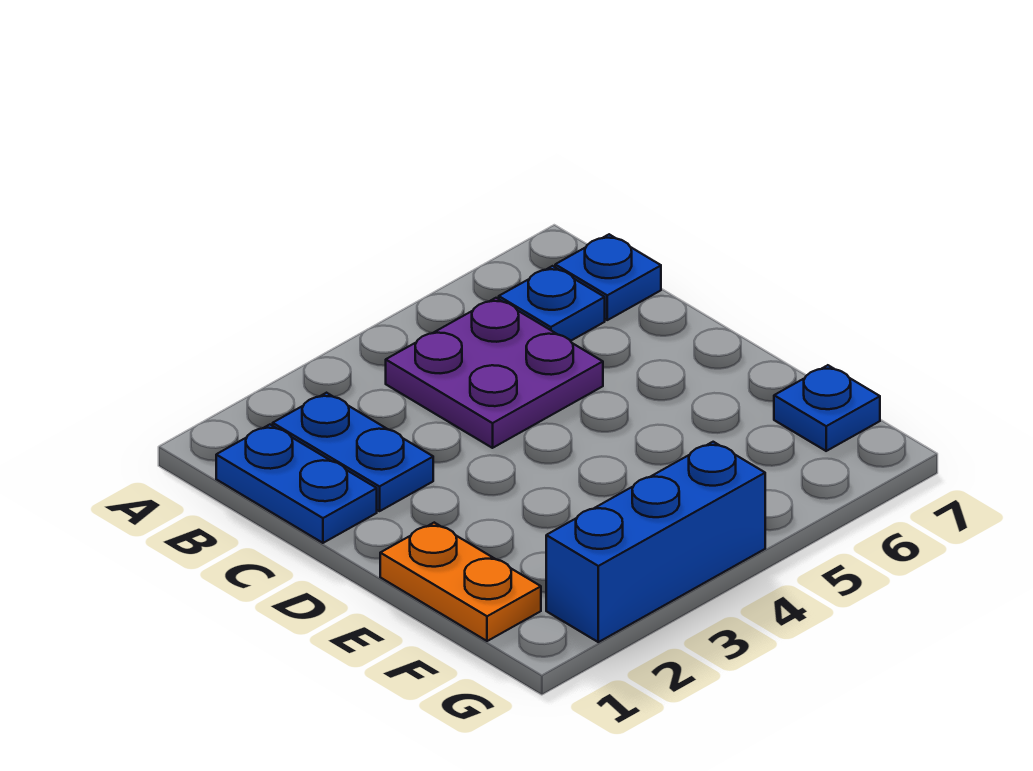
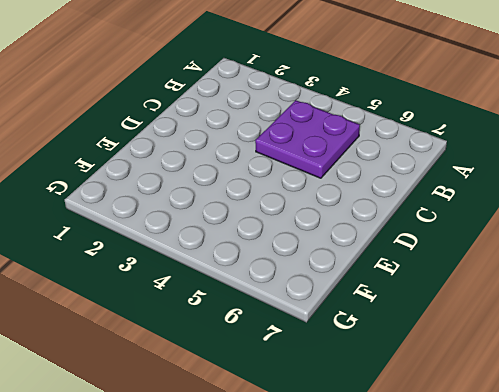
none -> blue plate B1:C1 level 1
none -> blue plate B2:C2 level 1

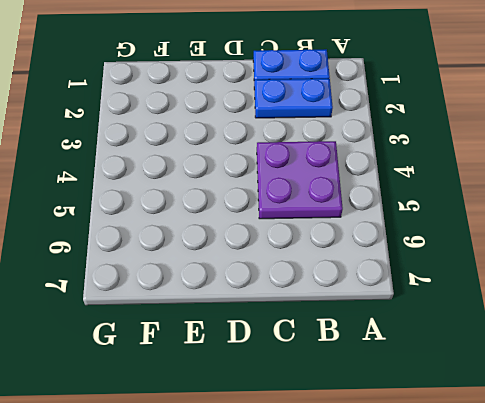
none -> blue plate B6 level 1
none -> blue plate B7 level 1

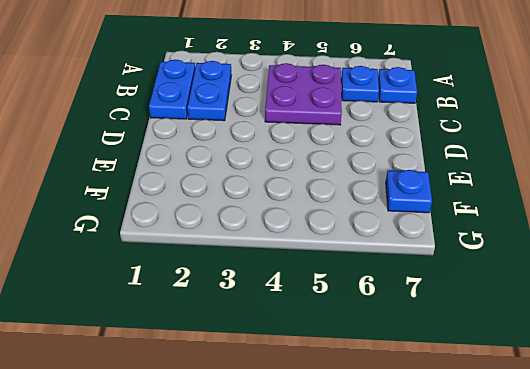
none -> orange plate E1:F1 level 1
none -> blue brick G2:G4 level 1

